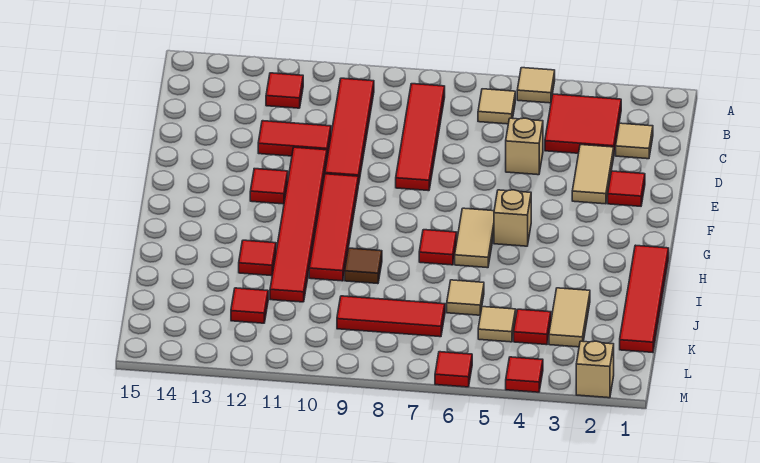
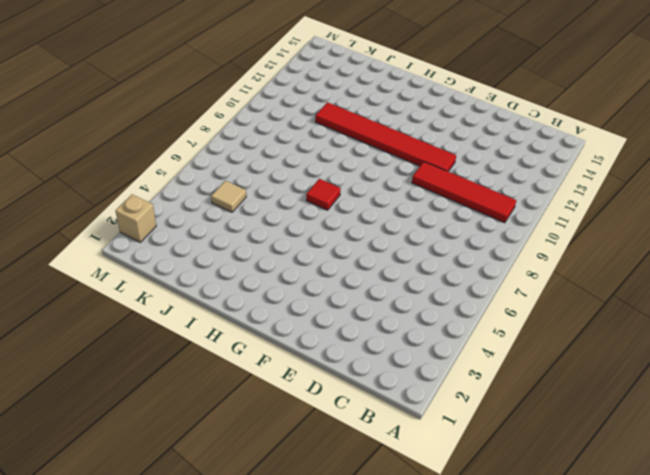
none -> tan tile A5 level 1
none -> red tile B3:C4 level 1
none -> tan tile B6 level 1

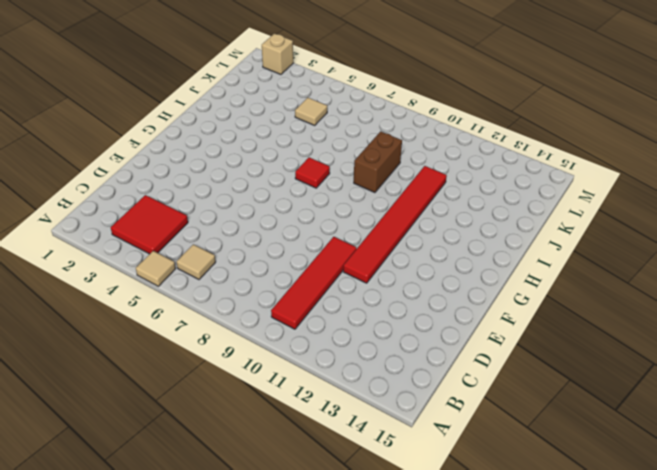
brown brick I9:J9 level 1 -> brown tile I9 level 1
none -> red tile B8:E8 level 1
none -> red tile B12 level 1
none -> tan tile C2 level 1

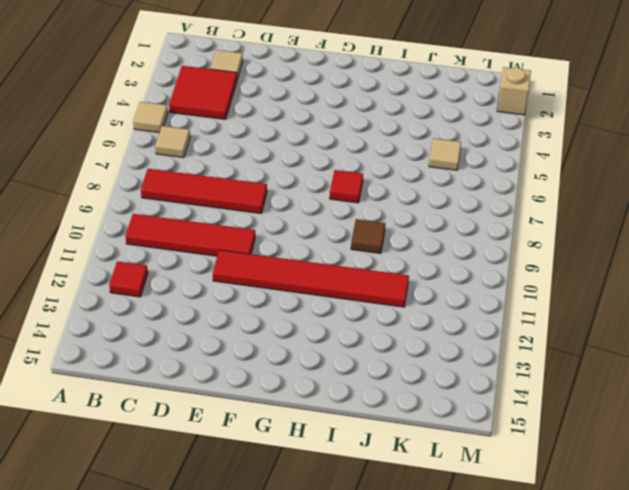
none -> tan tile D3:E3 level 1
none -> tan brick D5 level 1
none -> red tile D11:D12 level 1

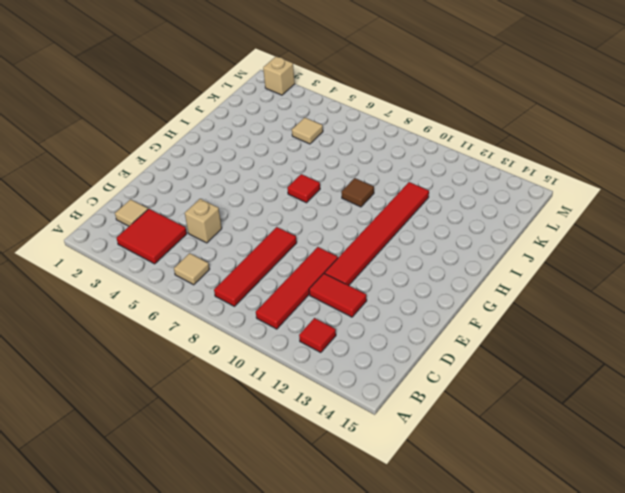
none -> tan tile A5 level 1
none -> tan tile D3:E3 level 1
none -> red tile E2 level 1

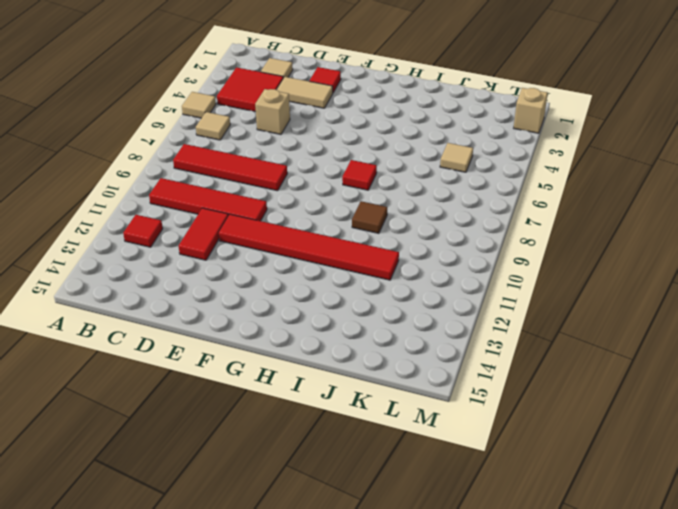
none -> red tile F10:I10 level 1
none -> red tile F12 level 1
none -> tan brick G5 level 1

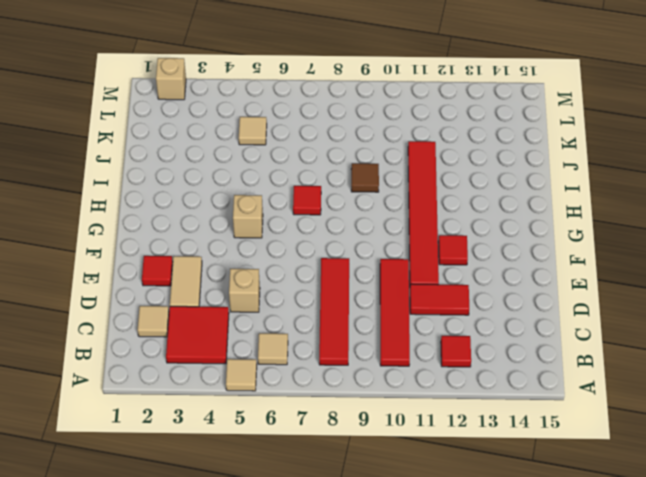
none -> red tile F10:I10 level 1
none -> tan tile G6:H6 level 1
none -> red tile H1:K1 level 1

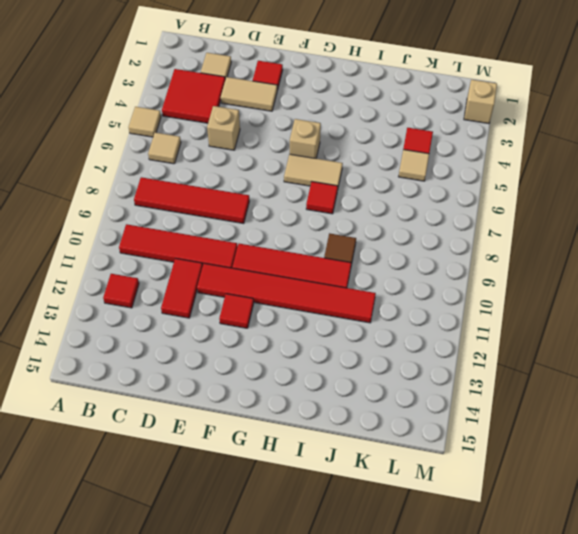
none -> red tile H1:K1 level 1
none -> red tile I12 level 1
none -> tan tile J3:K3 level 1

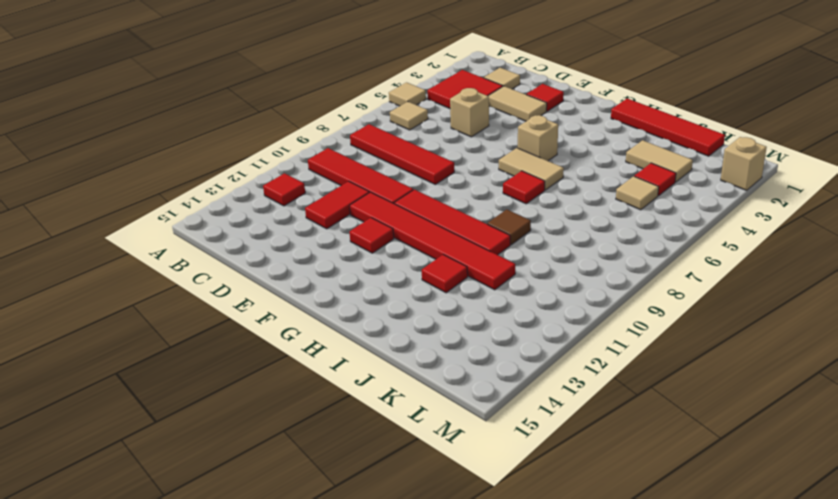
none -> tan tile J6 level 1
none -> red tile K7:K9 level 1
none -> red tile K12 level 1

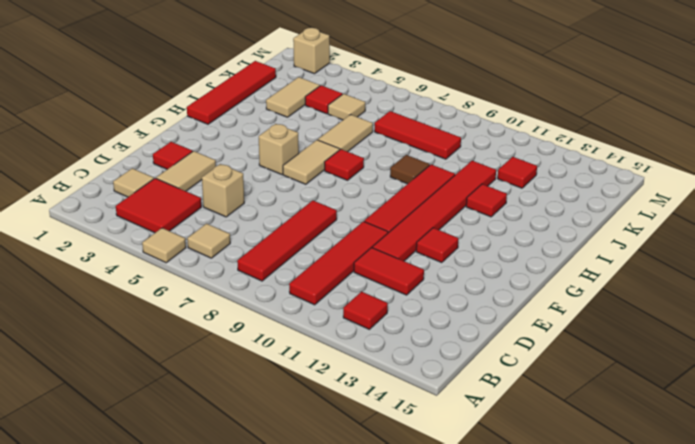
tan tile I6:J6 level 1 -> tan tile J6 level 1
none -> red tile M4 level 1
none -> red tile M6 level 1

